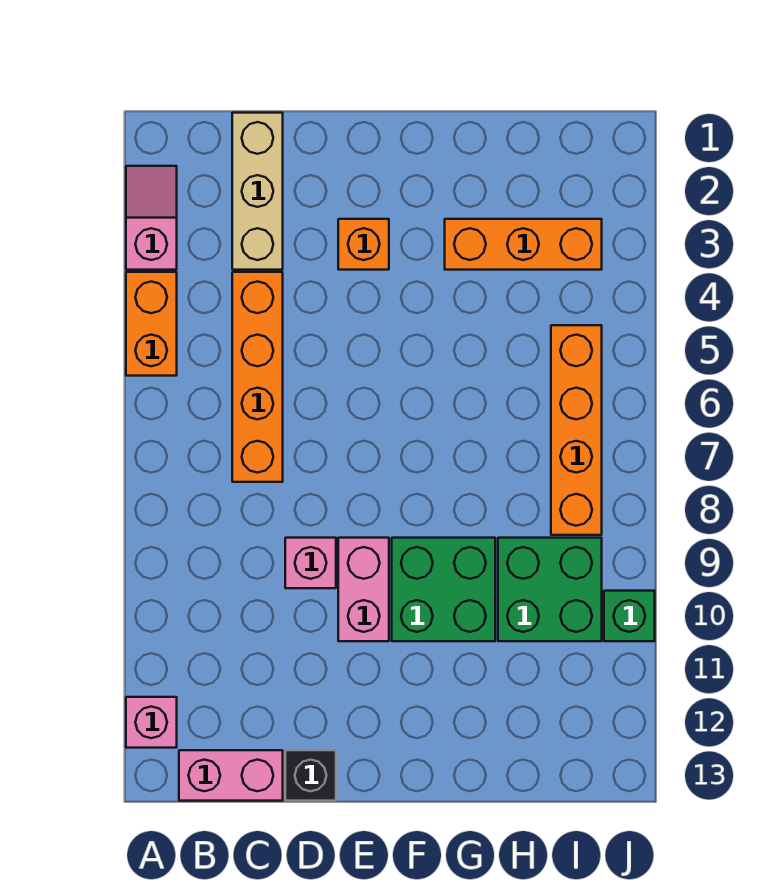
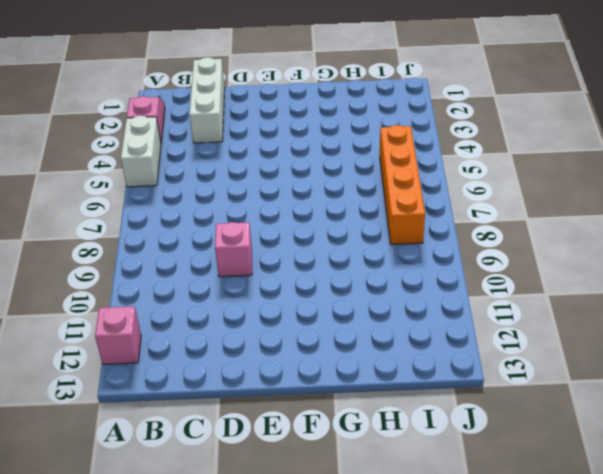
white brick A4:A5 level 1 -> orange brick A4:A5 level 1
white brick C1:C3 level 1 -> tan brick C1:C3 level 1
none -> pink brick B13:C13 level 1
none -> orange brick C4:C7 level 1
none -> black brick D13 level 1

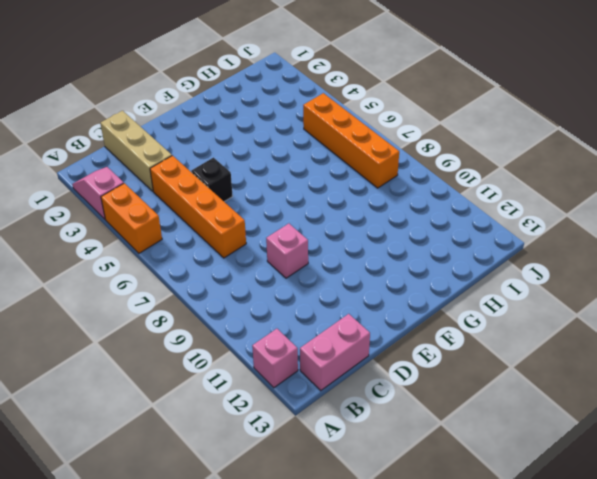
black brick D5 level 1 -> black brick D13 level 1
none -> orange brick E3 level 1
none -> pink brick E9:E10 level 1
none -> green brick F9:G10 level 1

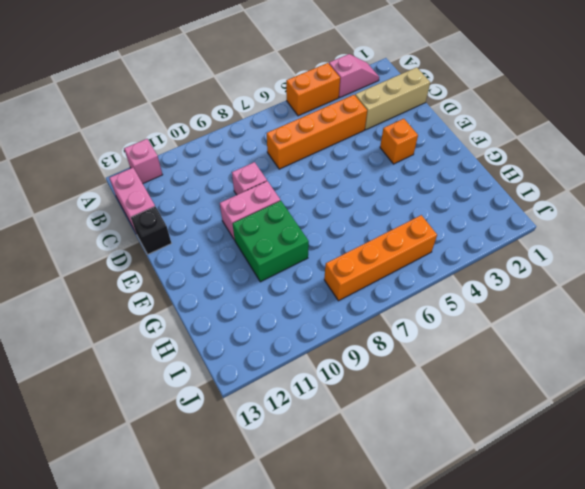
none -> orange brick G3:I3 level 1
none -> green brick H9:I10 level 1
none -> green brick J10 level 1

